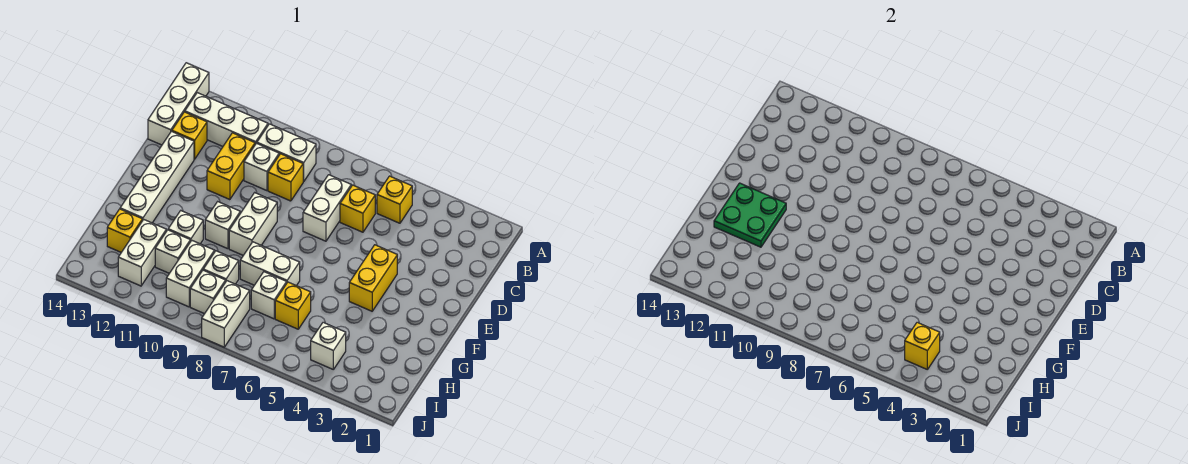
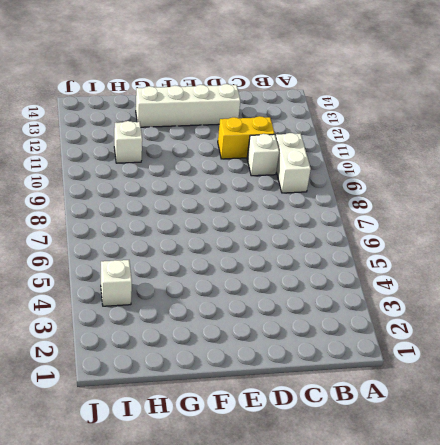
none -> white brick A14:C14 level 1
none -> yellow brick B5 level 1
none -> white brick B11:B13 level 1

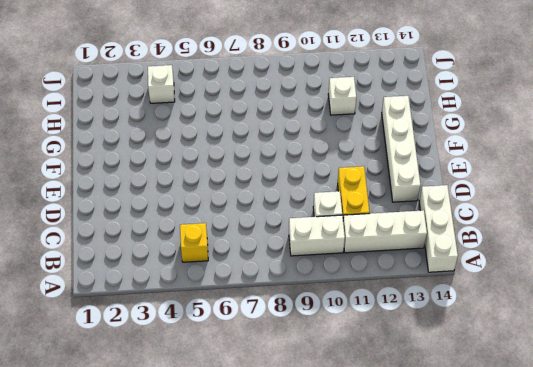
none -> yellow brick C6 level 1
none -> white brick C7:D7 level 1
none -> yellow brick C9 level 1

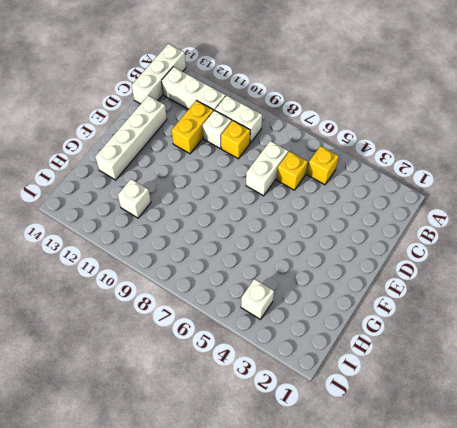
none -> yellow brick C13 level 1
none -> yellow brick E4:F4 level 1
none -> white brick E9:F9 level 1

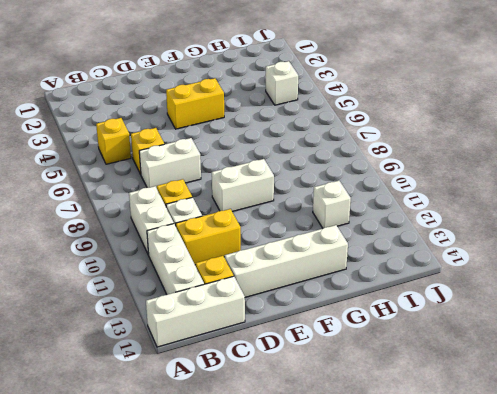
none -> white brick F10 level 1
none -> white brick G7:G8 level 1
none -> white brick G11 level 1

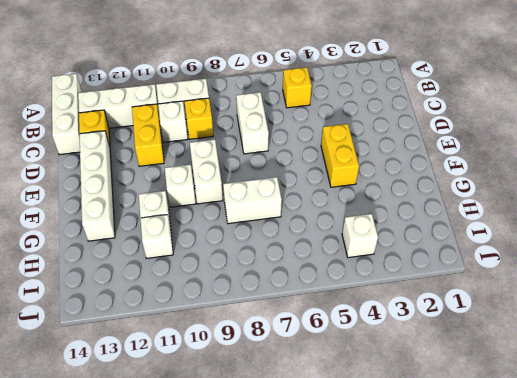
none -> yellow brick C6 level 1
none -> yellow brick H6 level 1
none -> white brick H7 level 1

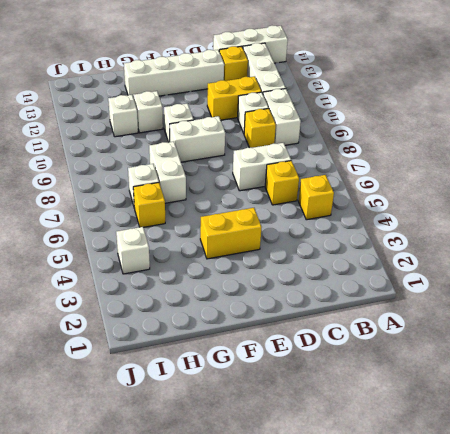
none -> white brick H9 level 1
none -> white brick H10:I10 level 1
none -> white brick H12:I12 level 1

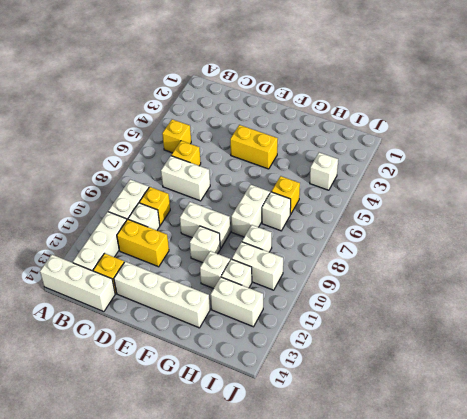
none -> yellow brick H13 level 1
none -> white brick I8:J8 level 1
none -> white brick I9 level 1

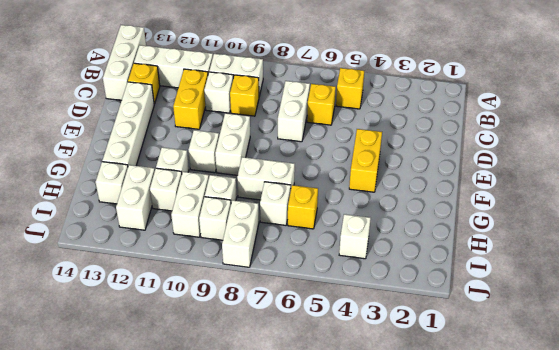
white brick H13 level 1 -> yellow brick H13 level 1
none -> green plate F12:G13 level 2
none -> yellow brick I4 level 2

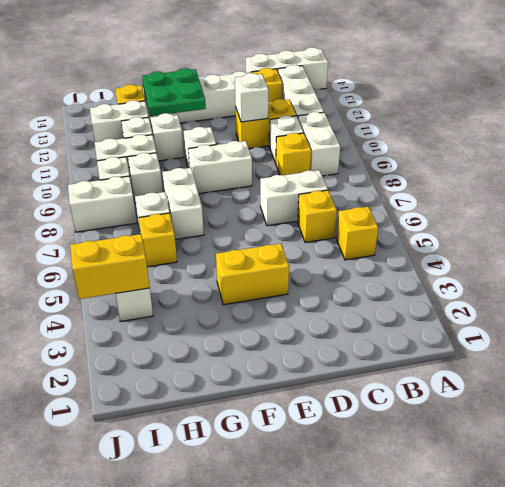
white brick D11 level 2 -> none
yellow brick I4:J4 level 2 -> yellow brick I4 level 2

